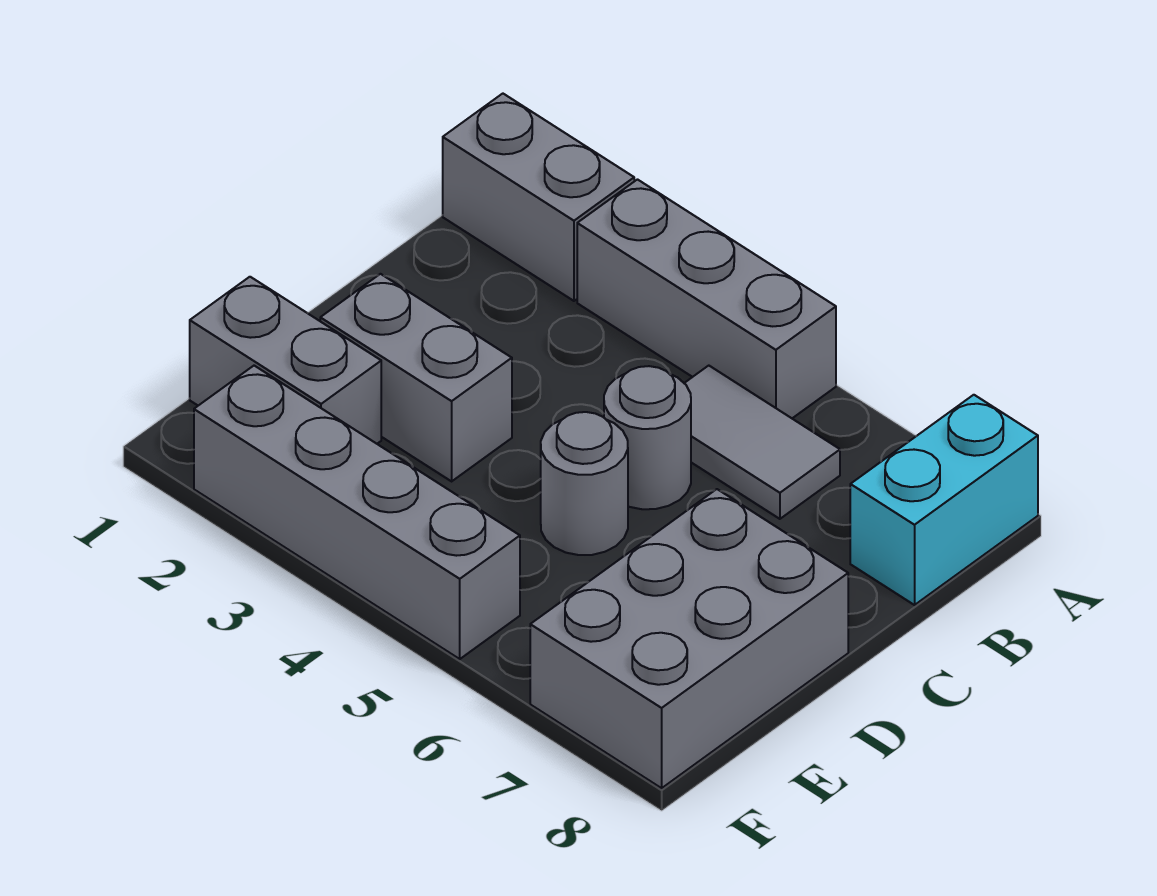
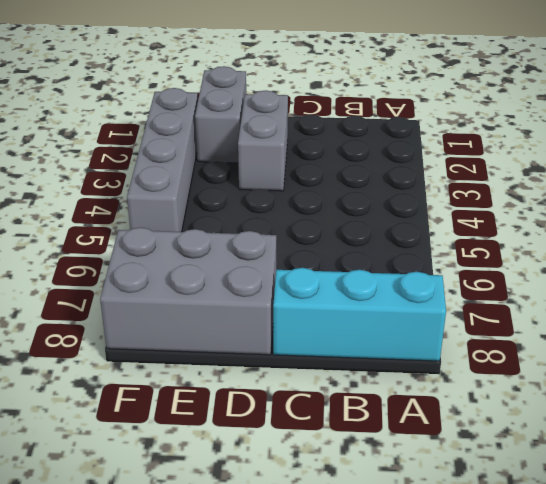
cyan brick A8:C8 level 1 -> cyan brick A8:B8 level 1
none -> grey brick A1:A2 level 1
none -> grey brick A3:A5 level 1

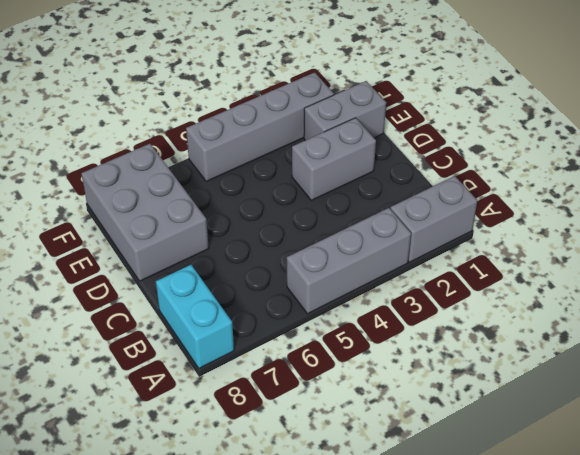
none -> grey tile B5:B6 level 1
none -> grey round brick C5 level 1

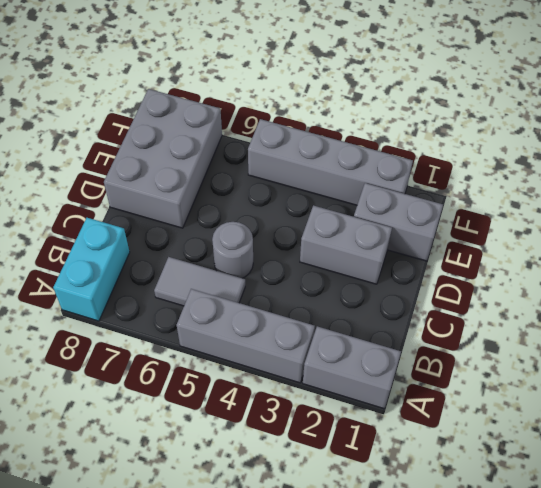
none -> grey round brick D5 level 1

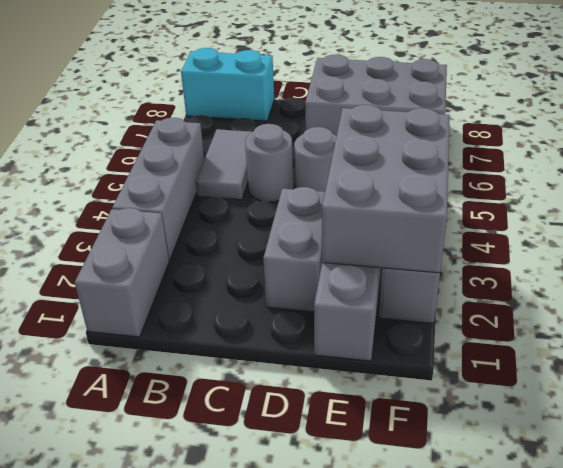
grey brick E2:F4 level 2 -> none

